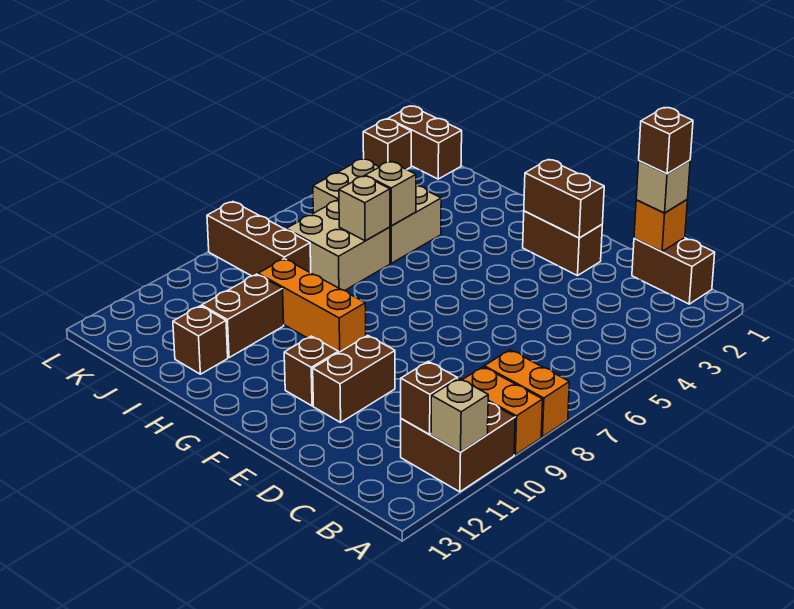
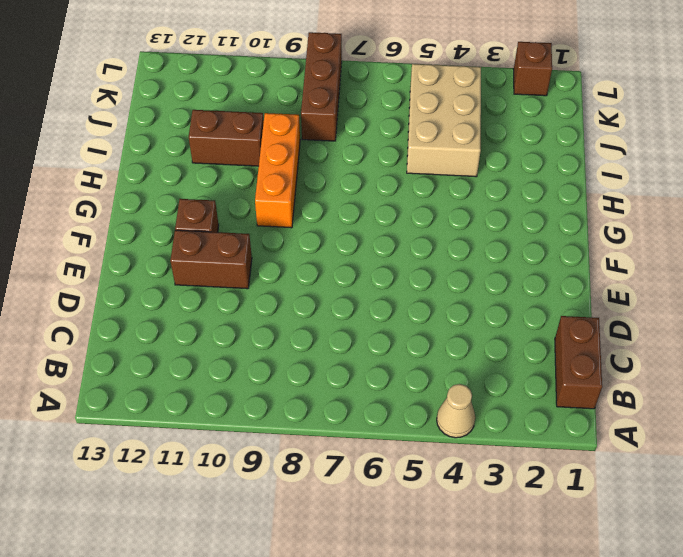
tan cone A4 level 1 -> none
none -> orange brick A8:B8 level 1
none -> orange brick A9:B9 level 1
none -> brown brick A10:B11 level 1

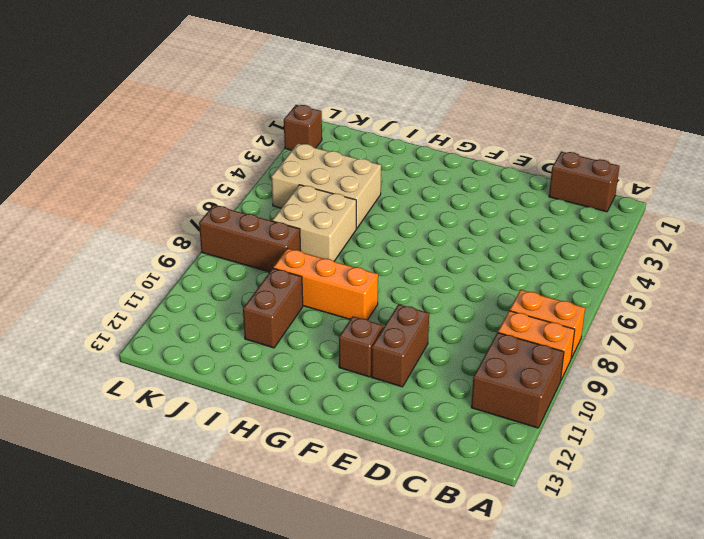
none -> brown brick E2:F2 level 1
none -> brown brick I12 level 1
none -> brown brick K1:L1 level 1

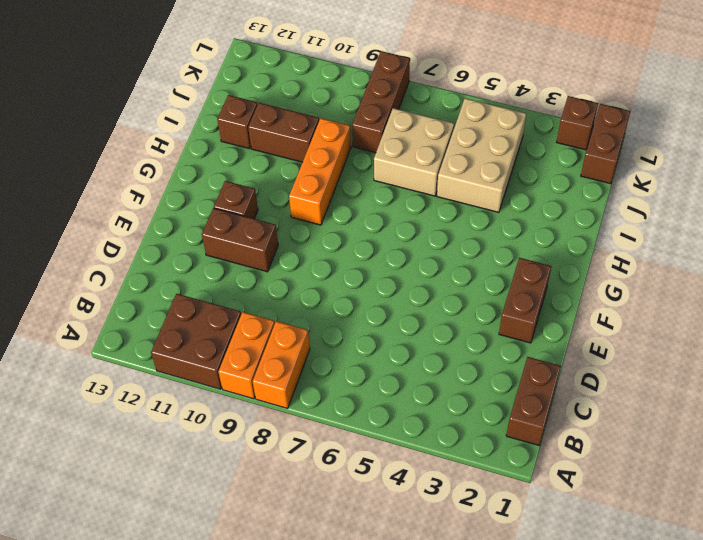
none -> tan brick A11 level 2
none -> brown brick B11 level 2
none -> orange brick C1 level 2

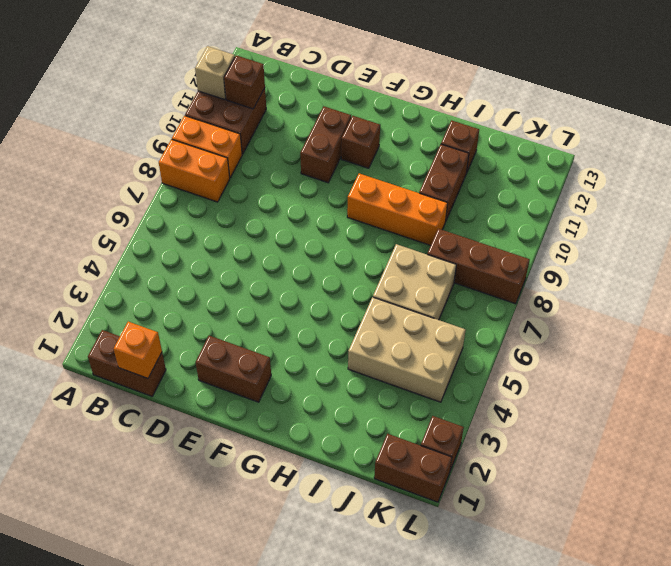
none -> brown brick E2:F2 level 2
none -> tan brick I5 level 2
none -> tan brick I6 level 2

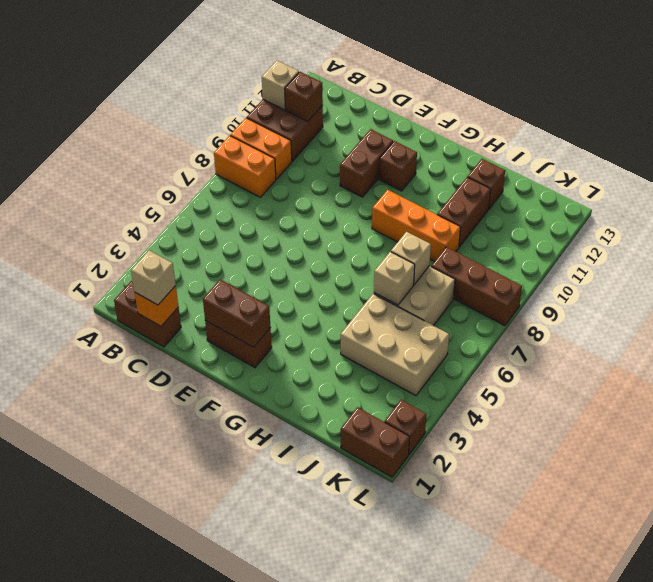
tan brick I7 level 2 -> tan brick I5 level 2
none -> brown brick C1 level 4

